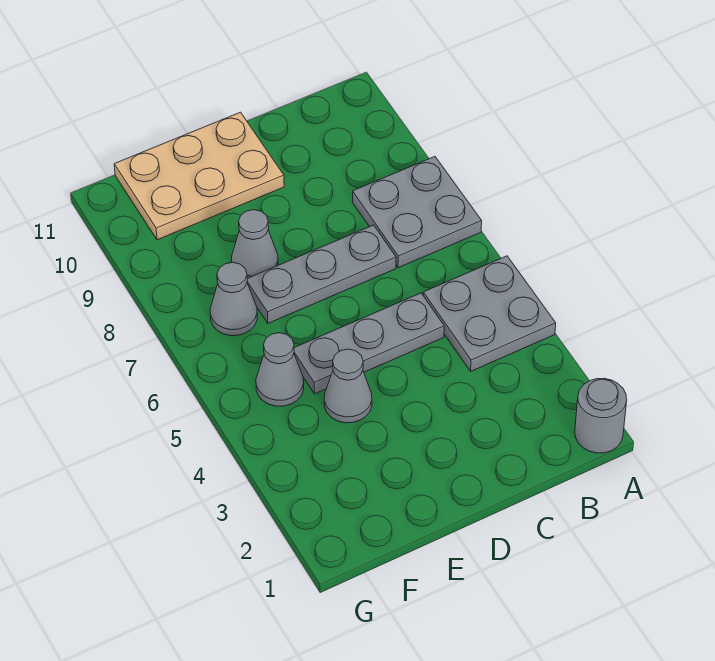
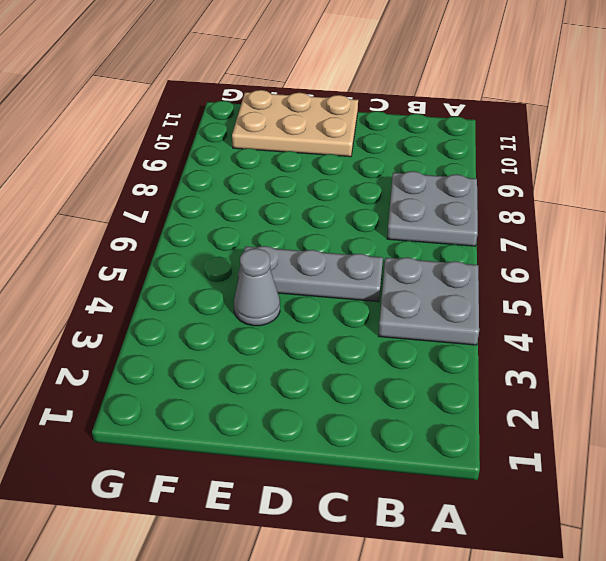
none -> grey round brick A1 level 1
none -> grey plate C7:E7 level 1

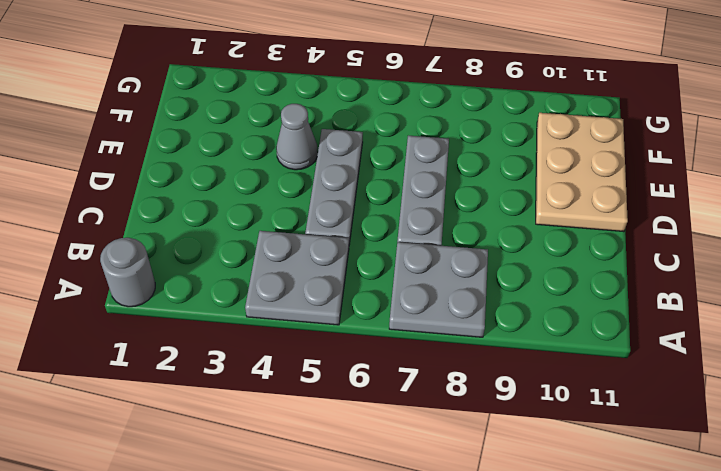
none -> grey cone E8 level 1
none -> grey cone F5 level 1

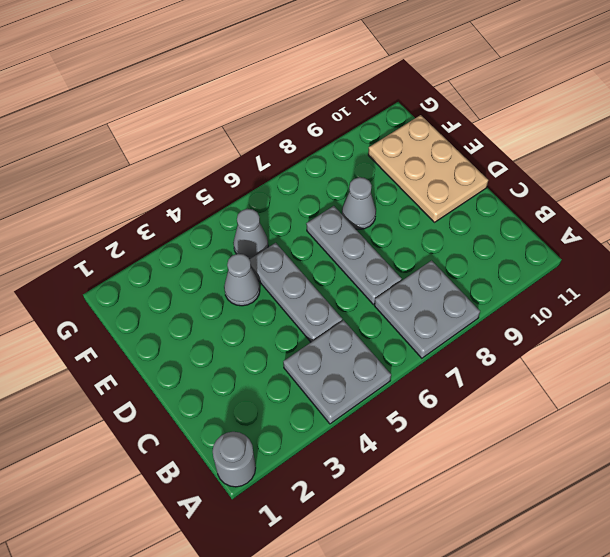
none -> grey cone F7 level 1

